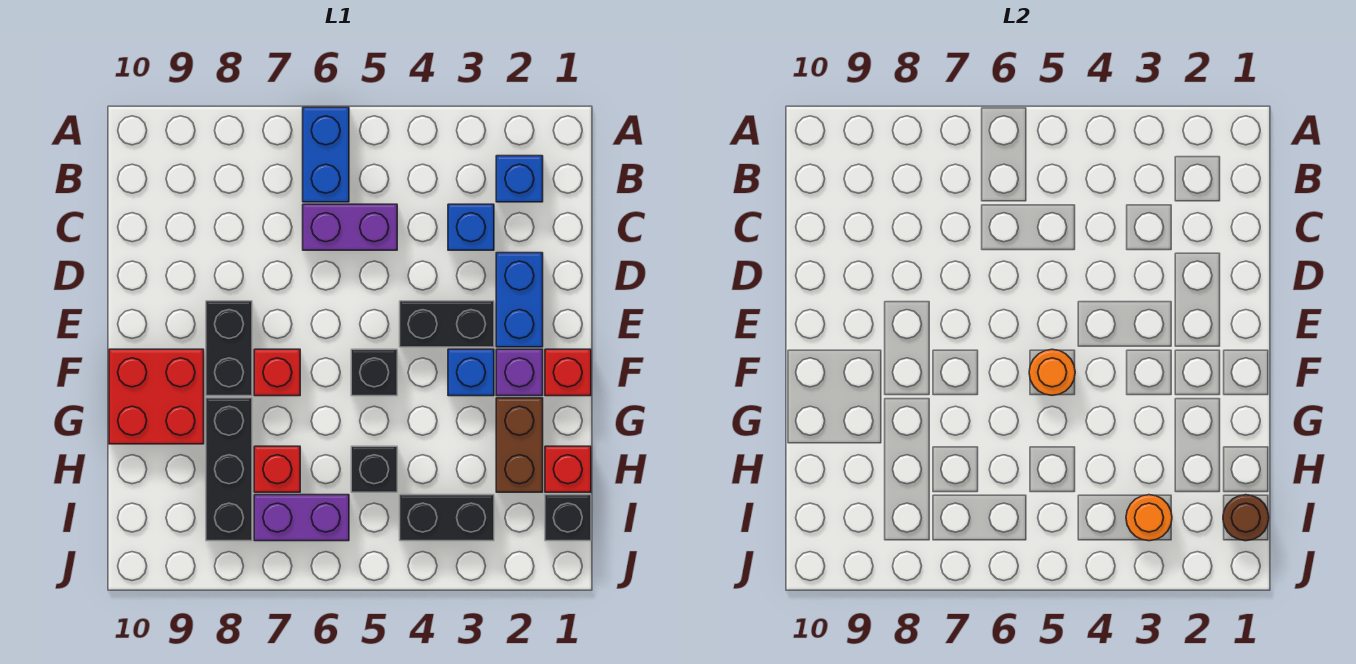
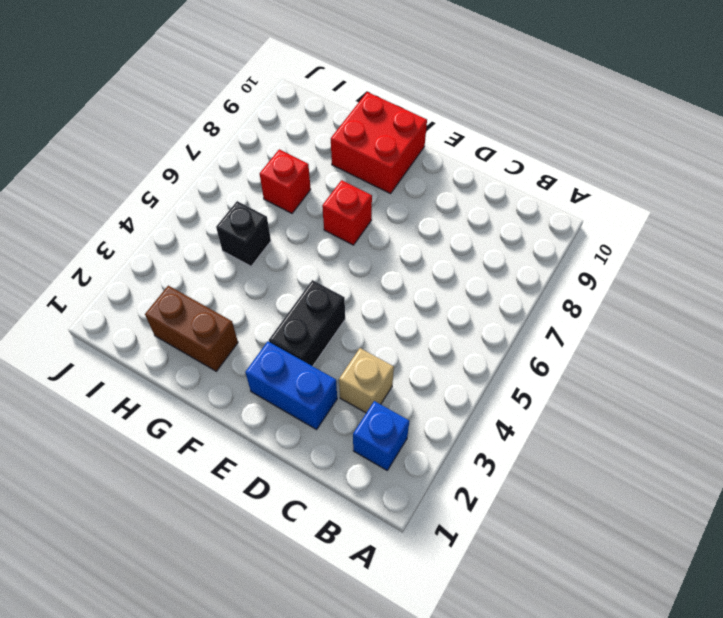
tan brick C3 level 1 -> blue brick C3 level 1
none -> blue brick A6:B6 level 1
none -> purple brick C5:C6 level 1
none -> black brick E8:F8 level 1

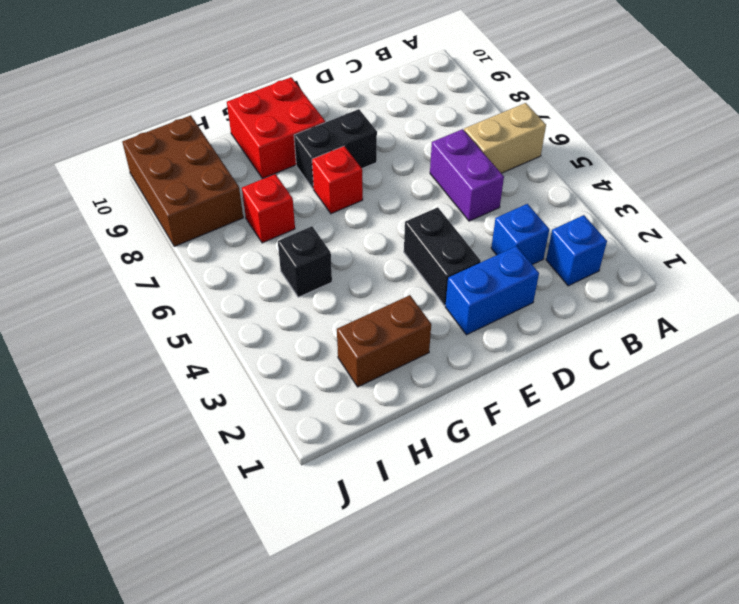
tan brick A6:B6 level 1 -> blue brick A6:B6 level 1
brown brick I8:J10 level 1 -> black brick G8:I8 level 1
none -> red brick F1 level 1
none -> purple brick F2 level 1
none -> blue brick F3 level 1

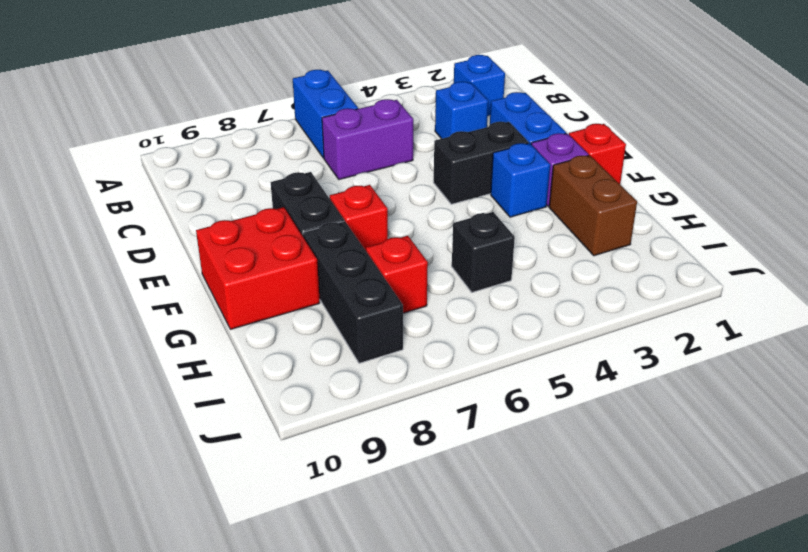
none -> black brick F5 level 1
none -> red brick H1 level 1
none -> black brick I1 level 1

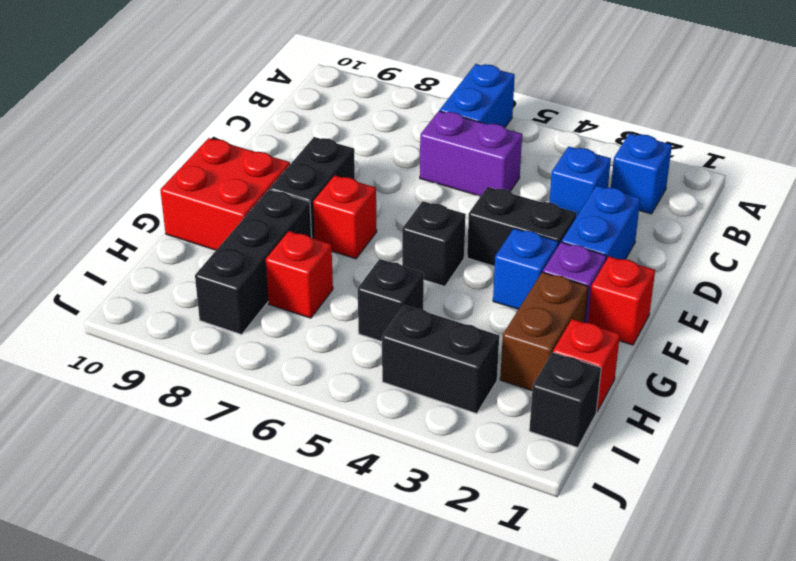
none -> purple brick I6:I7 level 1
none -> orange round brick F5 level 2
none -> brown round brick I1 level 2

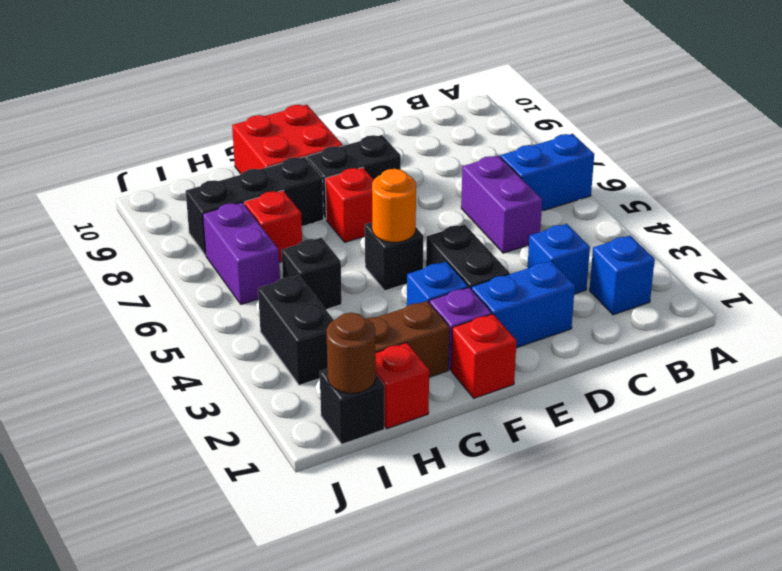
none -> orange round brick I3 level 2

